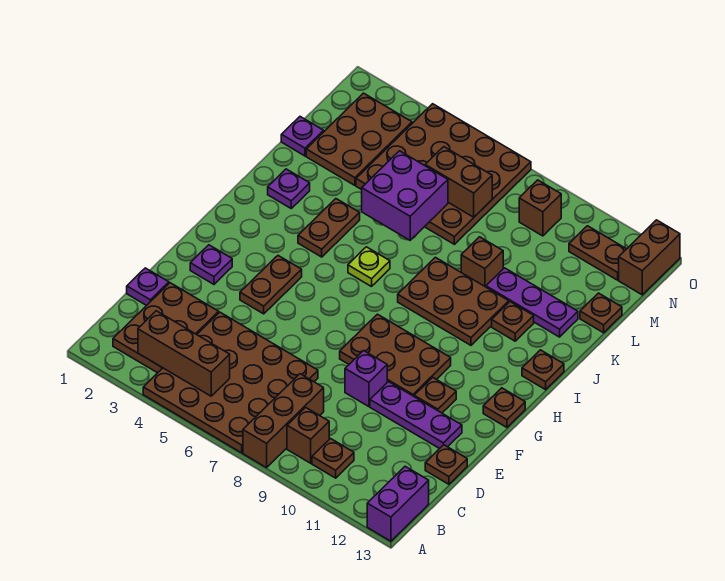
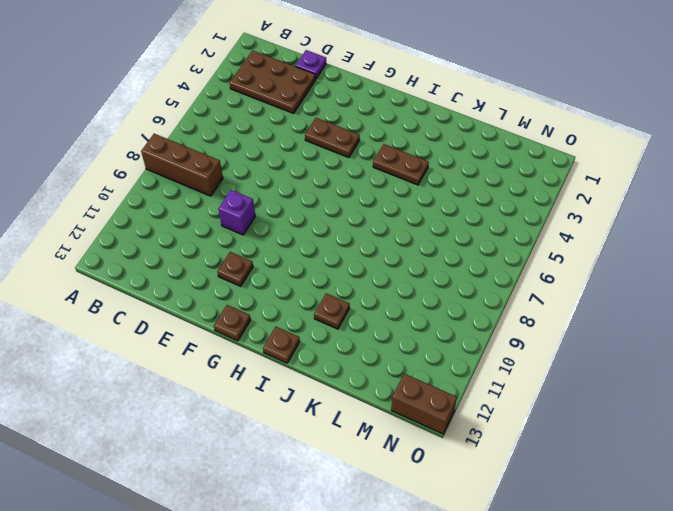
none -> brown plate A4:D7 level 1
none -> purple brick A13:B13 level 1
none -> brown brick B9 level 1
none -> brown plate B10 level 1

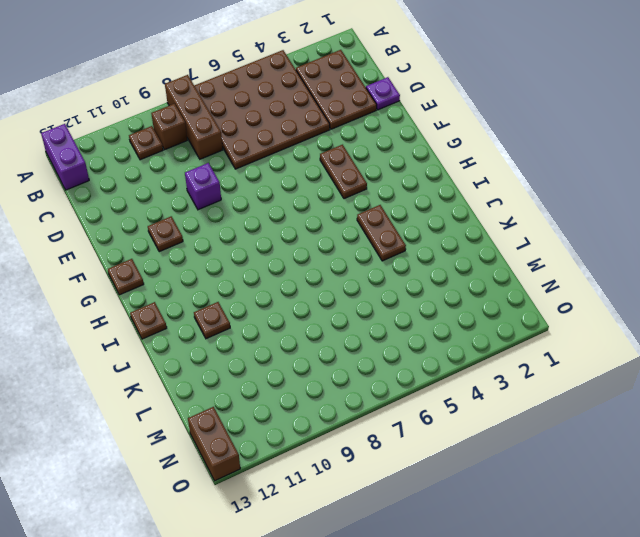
none -> brown plate D13 level 1
none -> purple plate E10:E12 level 1
none -> purple plate F2 level 1
none -> brown plate F8:G10 level 1

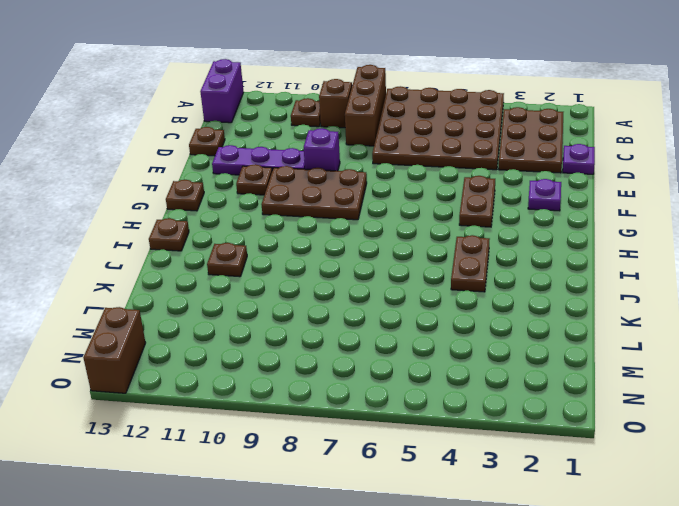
none -> lime plate I6 level 1
none -> brown plate I8:J10 level 1
none -> purple plate J2 level 1
none -> brown brick K9 level 1

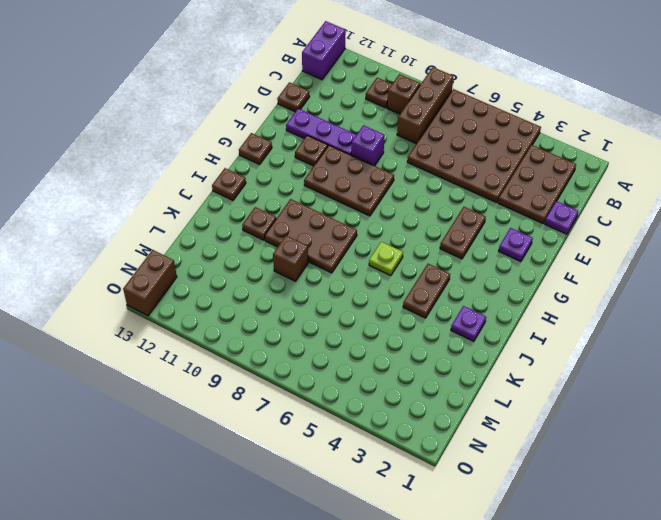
none -> purple plate K10:K12 level 1
none -> purple plate L1 level 1
none -> brown plate L2:N3 level 1
none -> brown plate L4:O7 level 1

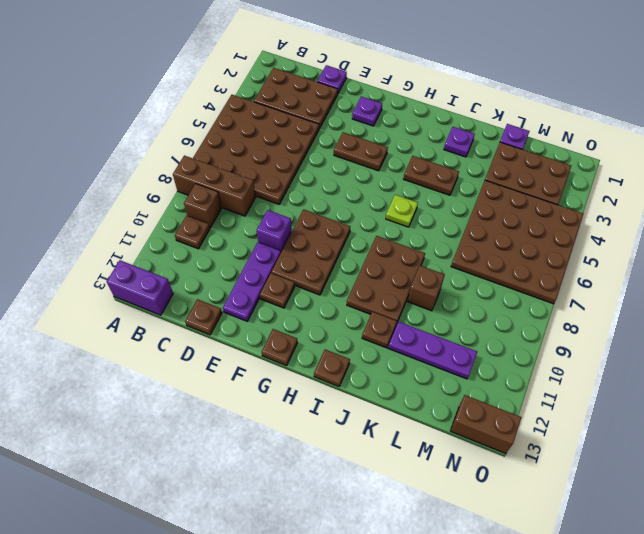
purple plate K11:M11 level 1 -> purple plate K10:K12 level 1
none -> brown plate L13 level 1
none -> brown brick N9 level 1
none -> brown plate N11:N12 level 1
none -> brown brick B3:B5 level 2

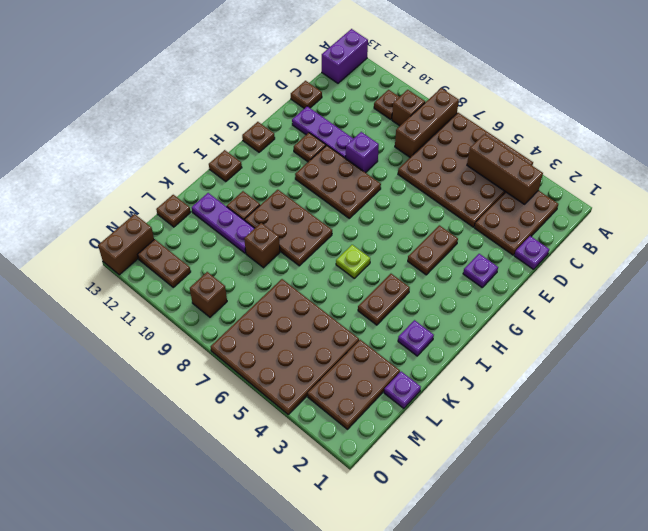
none -> purple brick K5:L6 level 2
none -> brown brick M6:M7 level 2

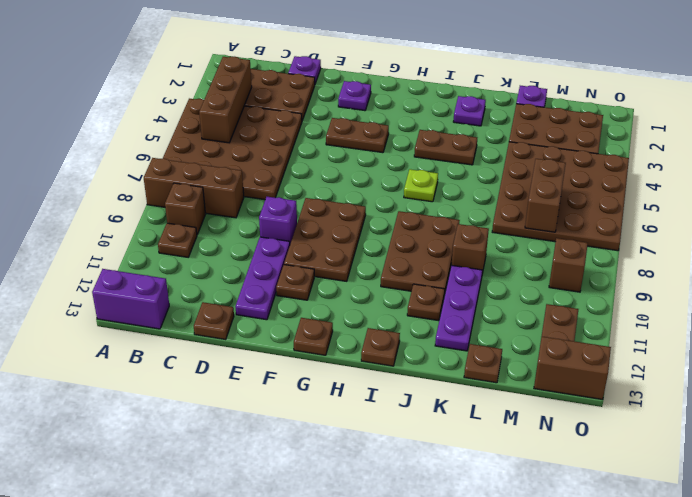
none -> purple brick K5:L6 level 2

